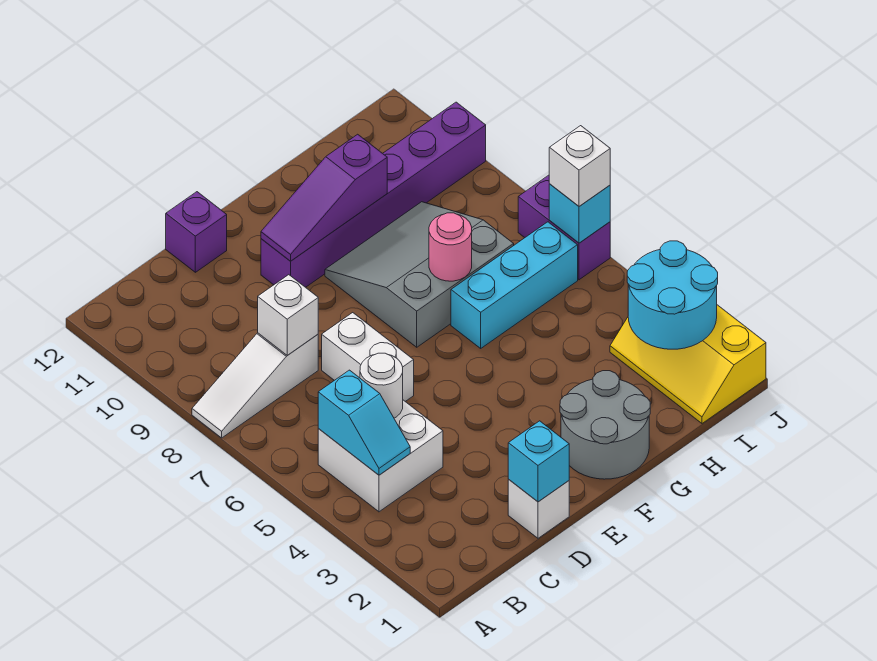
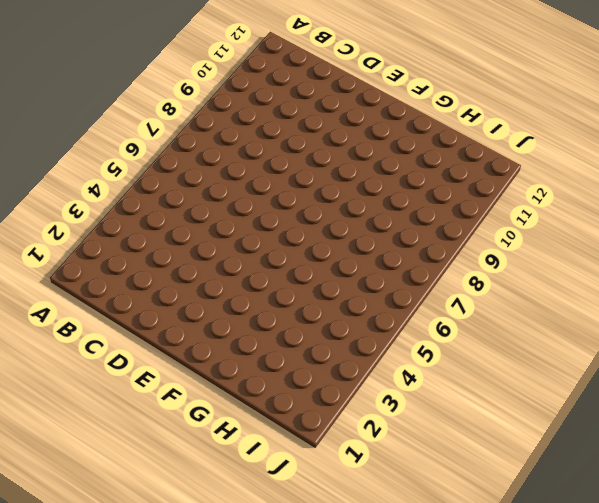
none -> white slope A8:C8 level 1 top C
none -> white brick B4:C5 level 1
none -> white brick D1 level 1

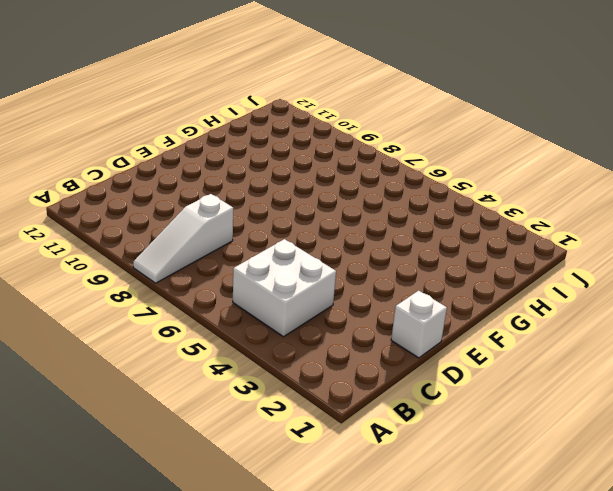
none -> white brick D6:D7 level 1
none -> purple brick D12 level 1
none -> purple brick E10:J10 level 1

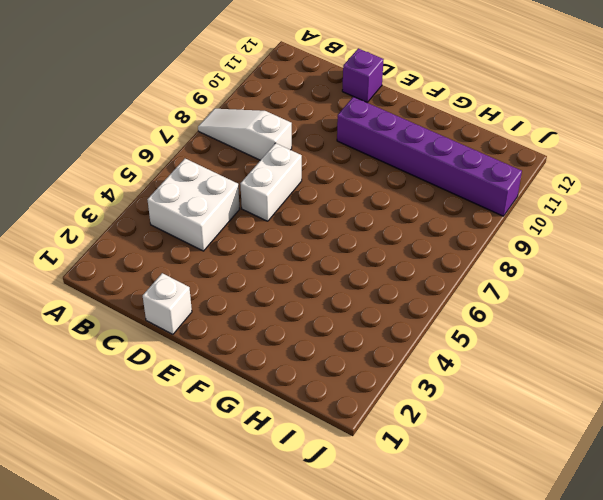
none -> grey round brick F1:G2 level 1
none -> grey slope F7:H9 level 1 top 7
none -> cyan brick G6:I6 level 1

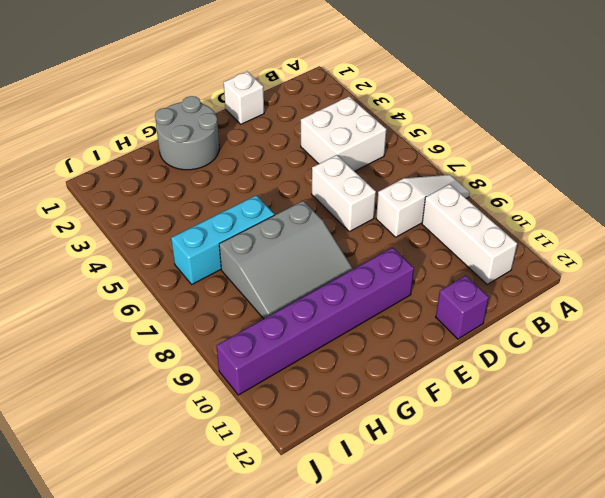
white brick B9:B11 level 1 -> none
none -> yellow slope I1:J3 level 1 top J
none -> purple brick J6:J7 level 1
none -> cyan slope B4:B5 level 2 top 5

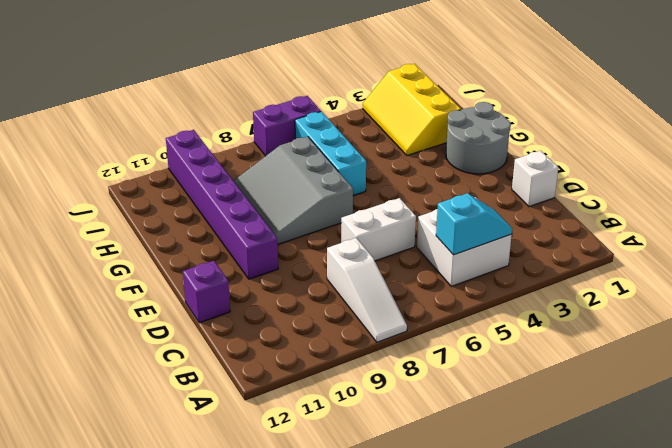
yellow slope H2:J3 level 1 top 2 -> yellow slope I1:J3 level 1 top J
none -> white round brick C5 level 2
none -> white brick C8 level 2
none -> cyan brick D1 level 2

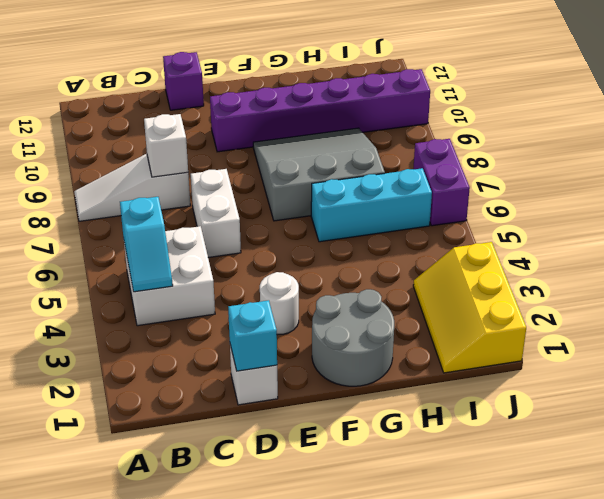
white round brick E3 level 1 -> white round brick C5 level 2
none -> purple slope E10:G10 level 2 top G
none -> pink round brick G7 level 2
none -> cyan round brick I2:J3 level 2

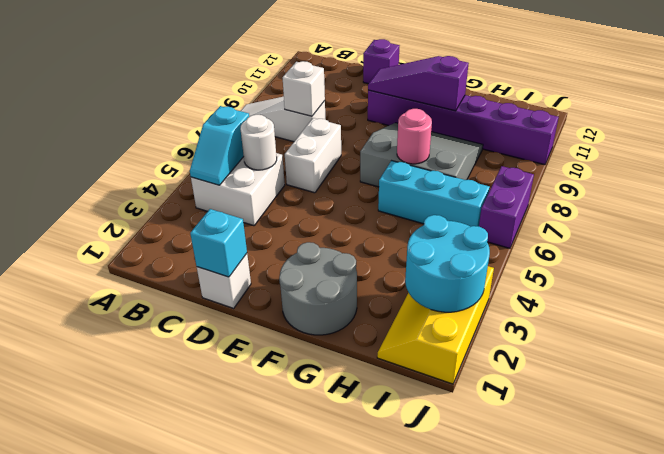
none -> cyan brick J6 level 2
none -> white brick J6 level 3

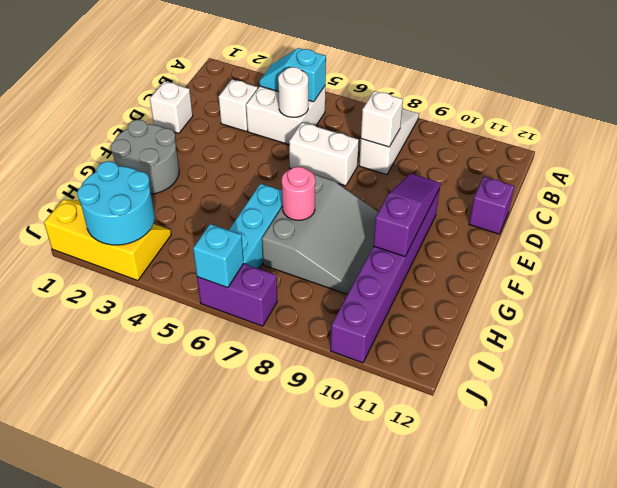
white brick C3 level 1 -> white brick J6 level 3
none -> cyan brick D1 level 2

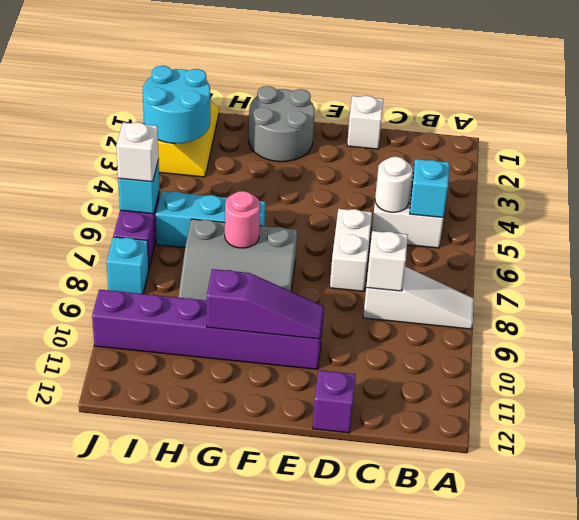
cyan brick J8 level 1 -> cyan brick D1 level 2

